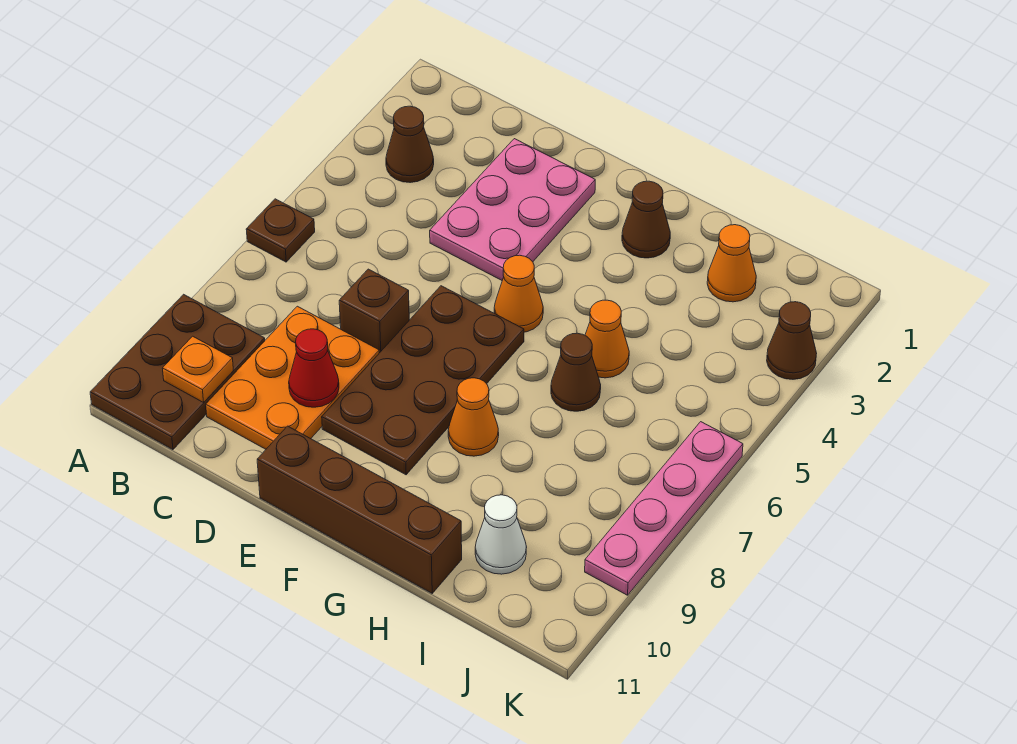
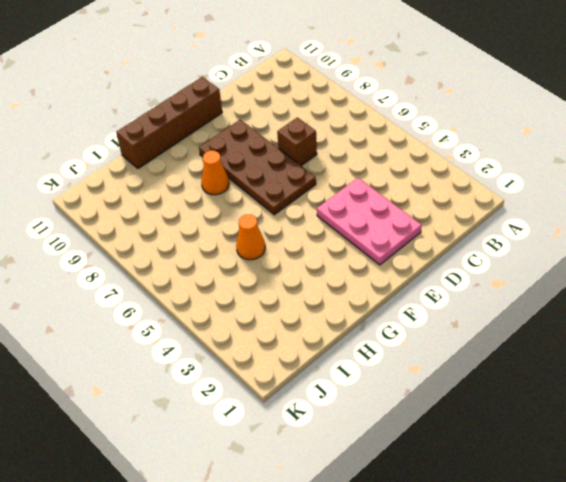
none -> brown plate A6 level 1
none -> brown plate A9:B11 level 1
none -> brown cone B3 level 1

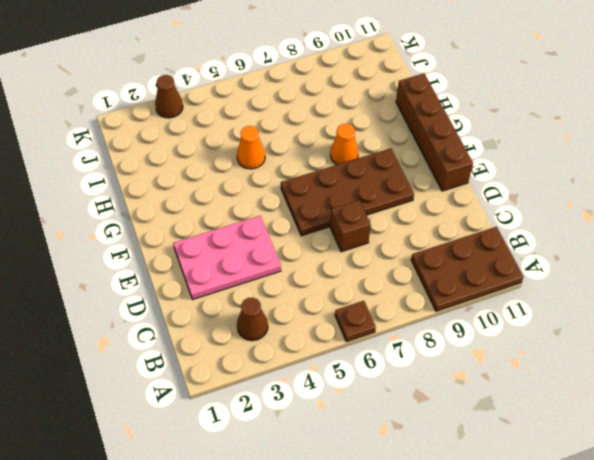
none -> orange plate C8:D10 level 1
none -> orange cone F5 level 1
none -> brown cone G2 level 1

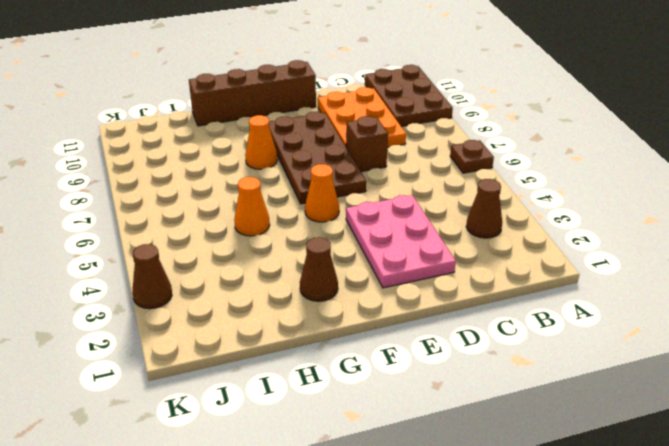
none -> brown cone H6 level 1
none -> orange cone I2 level 1
none -> white cone I10 level 1

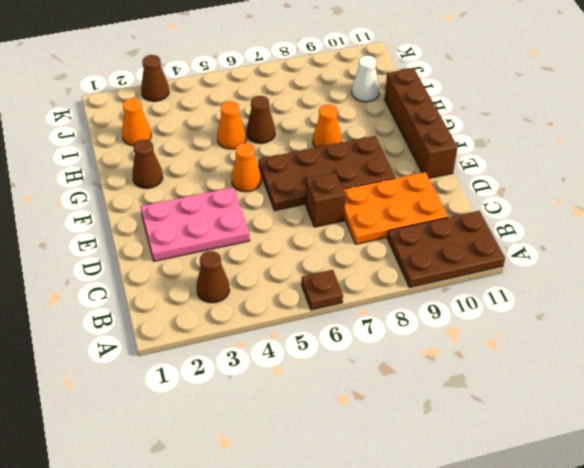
none -> pink plate K6:K9 level 1
none -> orange plate B10 level 2
none -> red cone D9 level 2

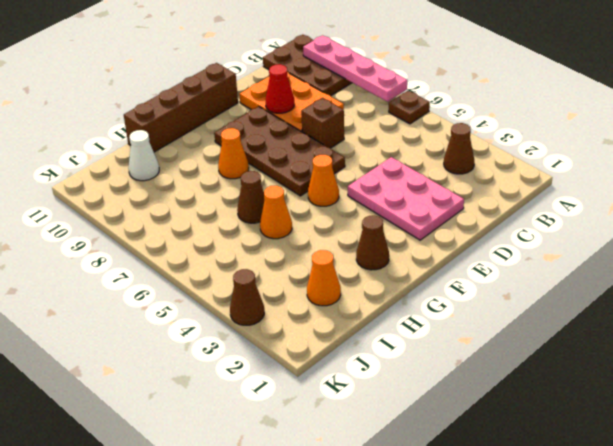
pink plate A7:A10 level 2 -> pink plate K6:K9 level 1
none -> orange plate B10 level 2

